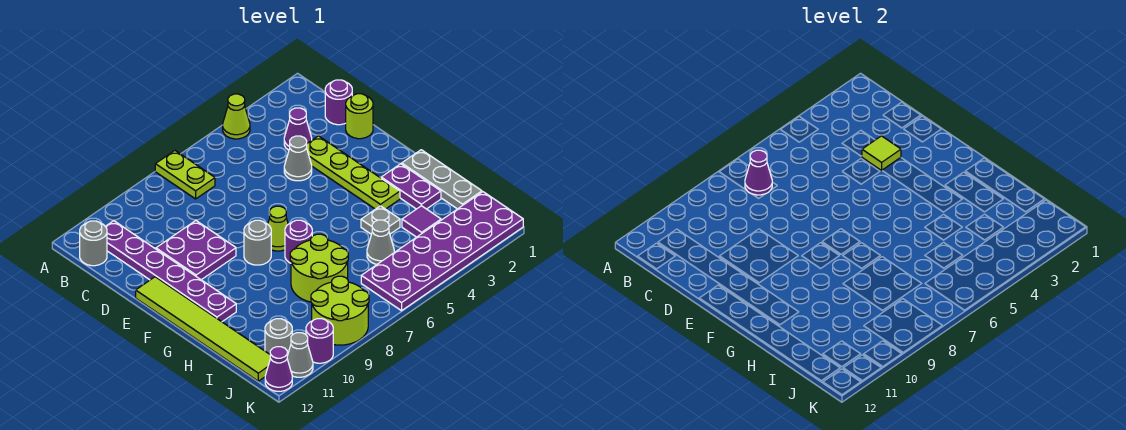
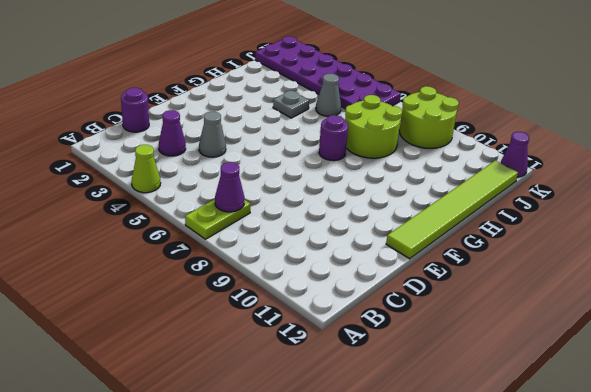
none -> purple plate B11:G11 level 1
none -> grey round brick B12 level 1
none -> lime round brick D1 level 1

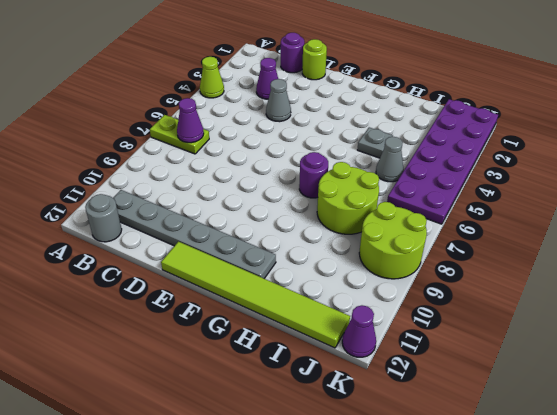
grey plate B11:G11 level 1 -> purple plate B11:G11 level 1
none -> lime plate D3:G3 level 1
none -> purple plate D9:E10 level 1
none -> lime cone F7 level 1

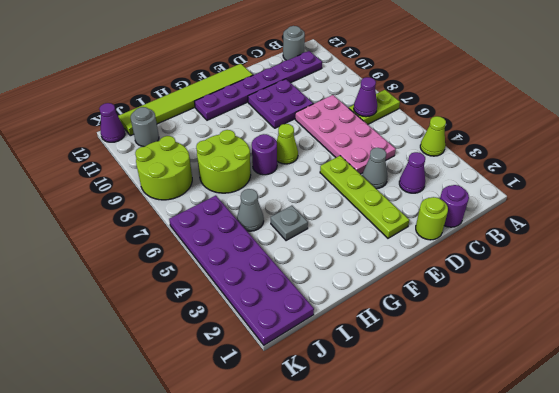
pink plate C5:D8 level 1 -> none
lime plate E2:E5 level 1 -> lime plate D3:G3 level 1
none -> grey round brick F8 level 1
none -> grey plate G1:I1 level 1
none -> purple plate G2:H2 level 1

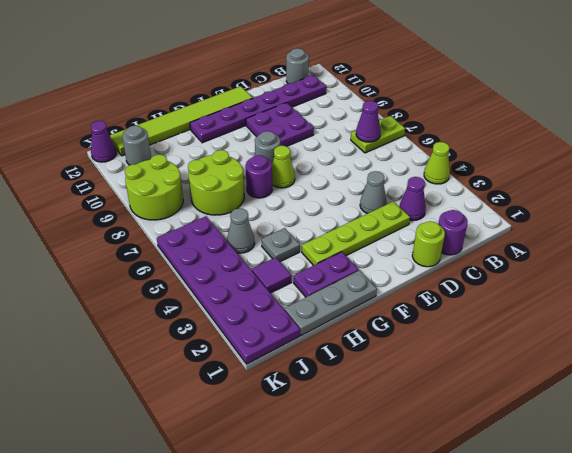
none -> purple round brick K10 level 1
none -> grey cone K11 level 1
none -> lime tile D3 level 2

